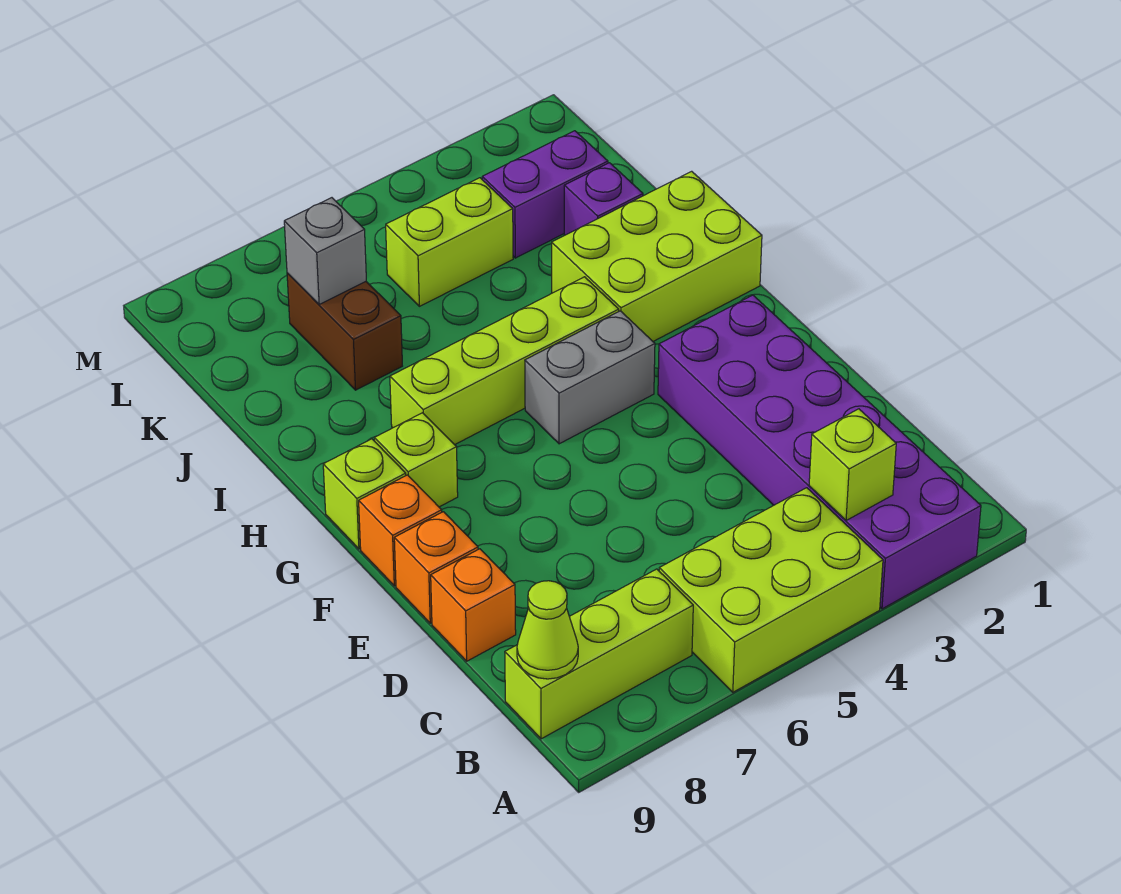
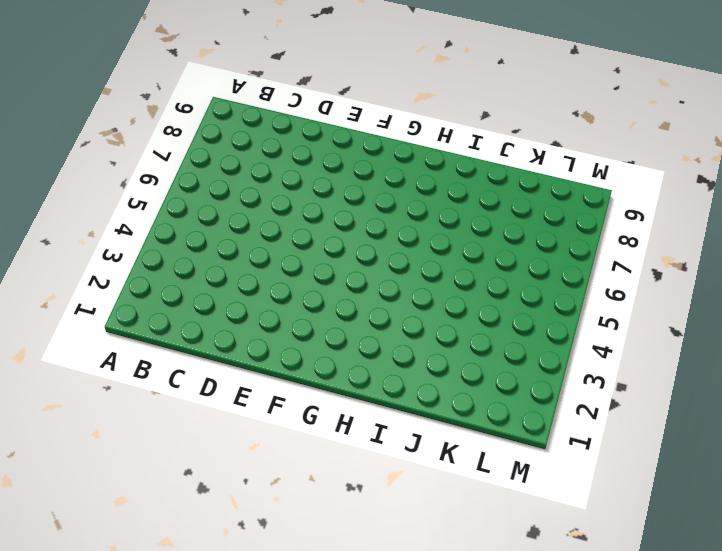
none -> purple brick A2:F3 level 1
none -> lime brick A4:B6 level 1
none -> lime brick B7:B9 level 1

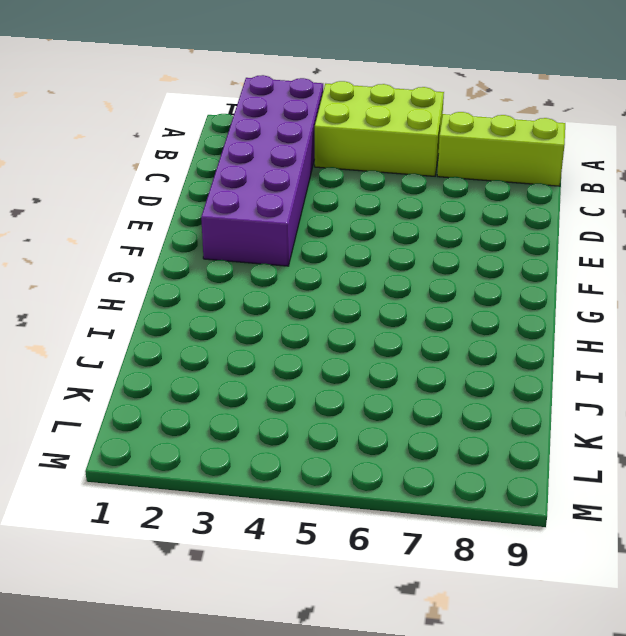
none -> orange brick D9 level 1
none -> orange brick E9 level 1
none -> orange brick F9 level 1

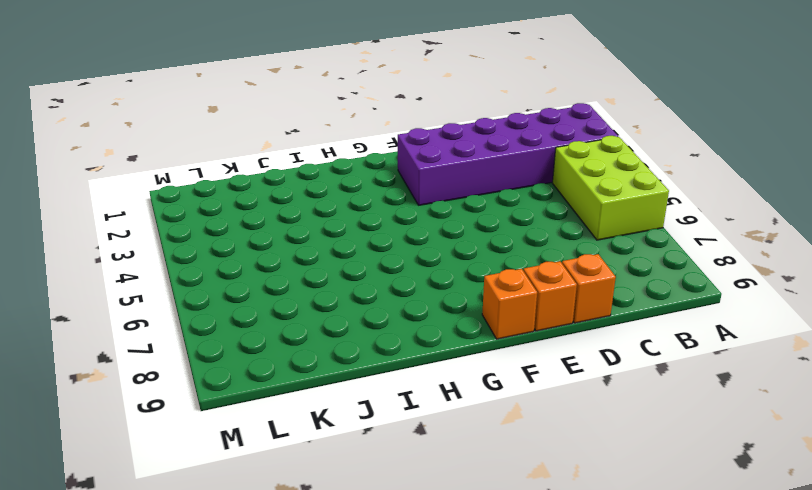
none -> lime brick B7:B9 level 1
none -> grey brick G4:G5 level 1
none -> lime brick G8 level 1

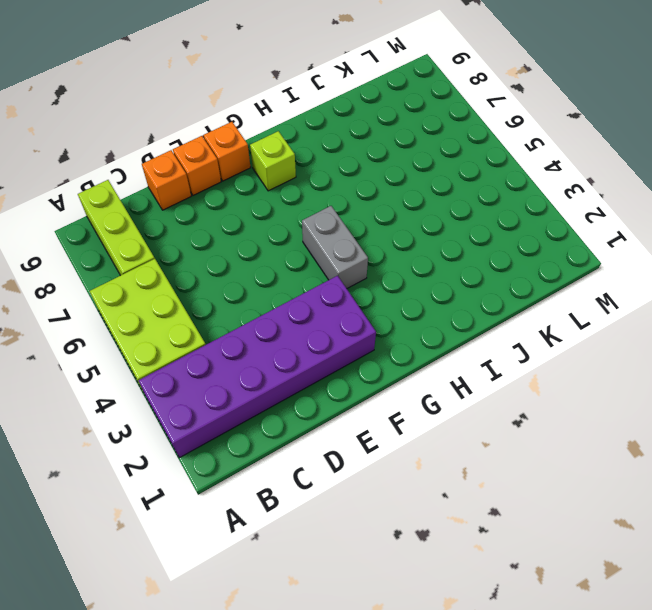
none -> lime brick G9 level 1
none -> lime brick H1:I3 level 1
none -> lime brick H4:H7 level 1

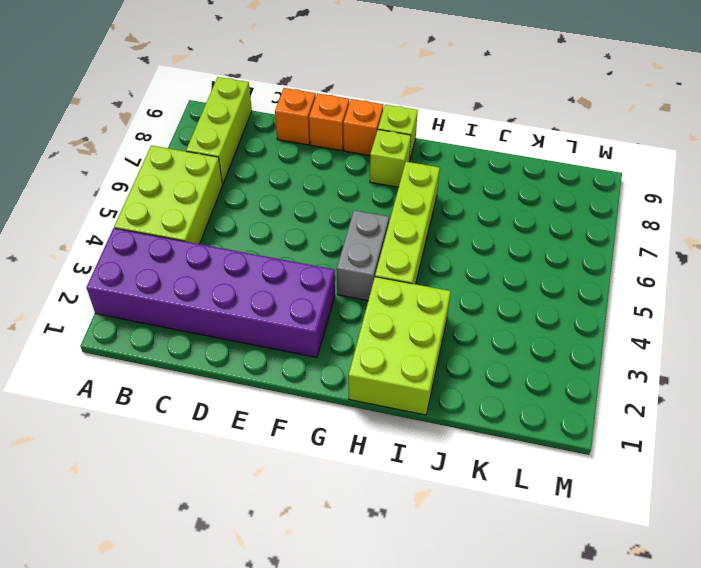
none -> purple brick J2 level 1
none -> brown brick J7:K7 level 1
none -> purple brick K2:K3 level 1

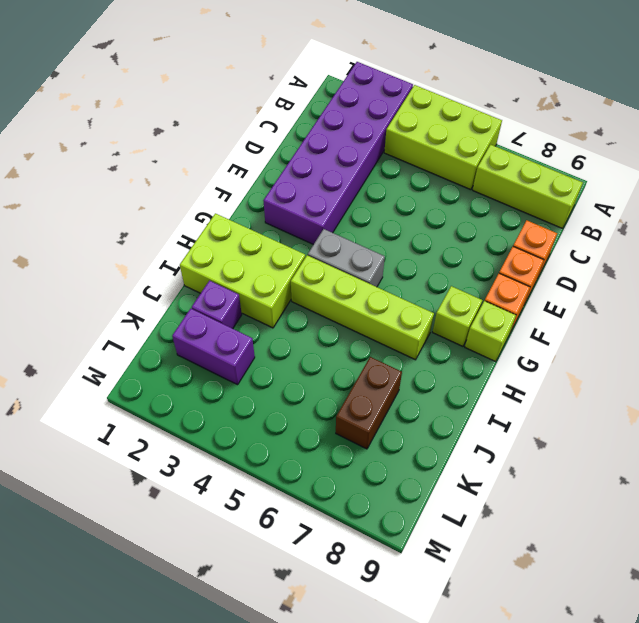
none -> lime brick K4:K5 level 1
none -> lime brick B3 level 2
none -> lime cone B9 level 2

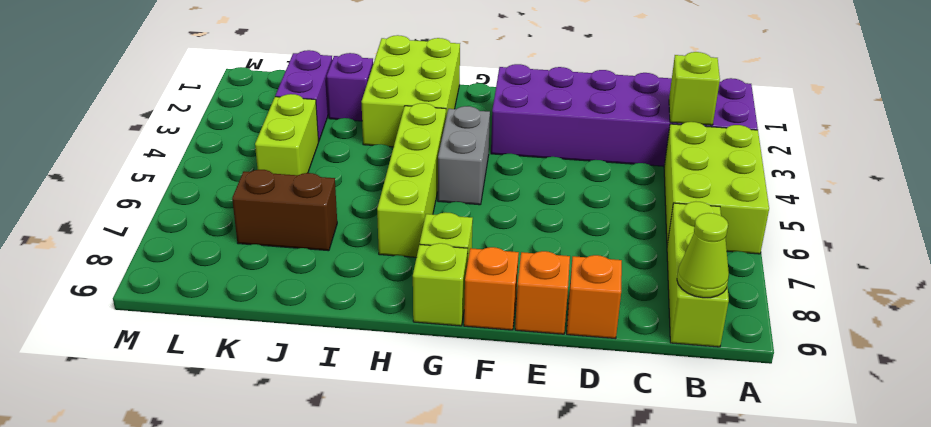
none -> grey brick K7 level 2

